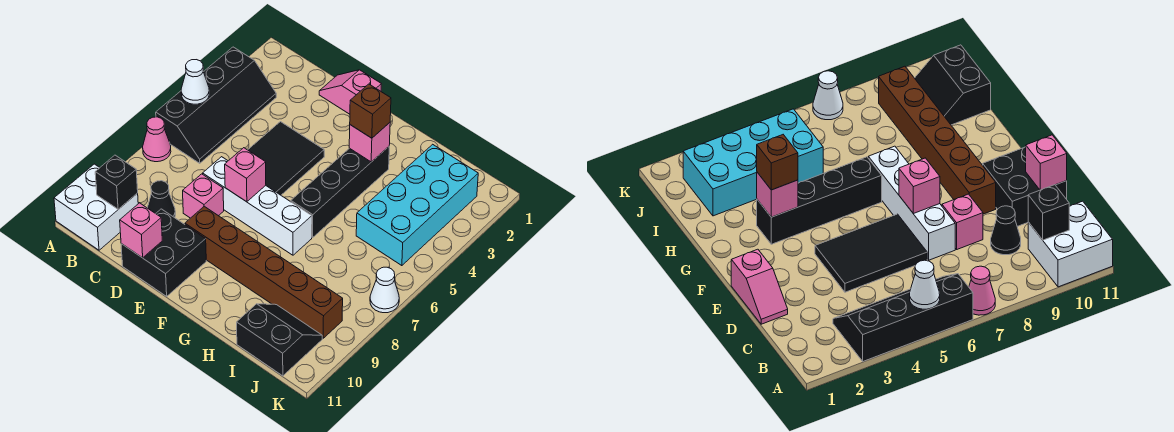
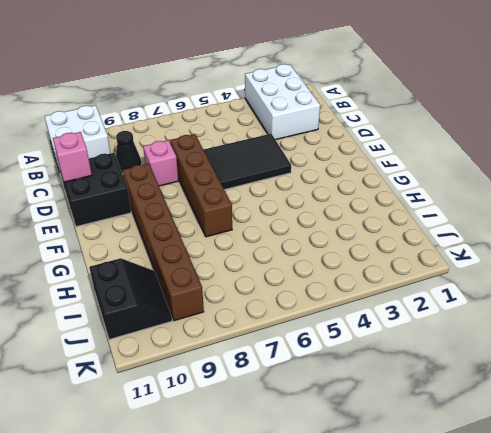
white brick A2:C3 level 1 -> black slope A3:B6 level 1 top A
brown brick D7:G7 level 1 -> white brick D7:G7 level 1
none -> pink cone A7 level 1
none -> pink slope D1:E1 level 1 top E
none -> black brick G3:G6 level 1

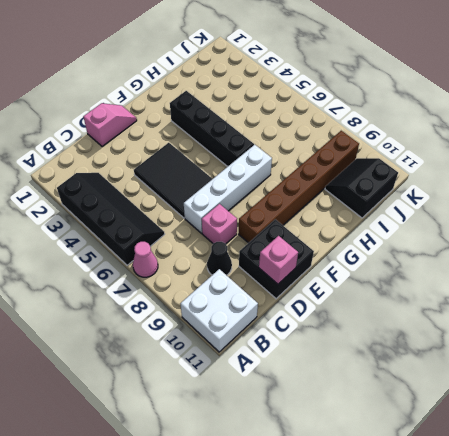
pink slope D1:E1 level 1 top D -> pink slope D1:E1 level 1 top E
none -> cyan brick I2:J5 level 1
none -> white cone K7 level 1
none -> white cone A5 level 2

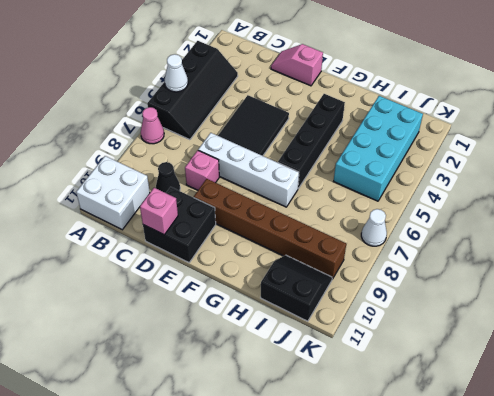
none -> black brick B10 level 2
none -> pink brick E7 level 2
none -> pink brick G3 level 2

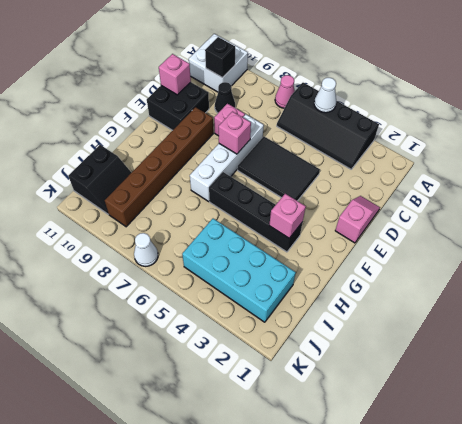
none -> brown brick G3 level 3

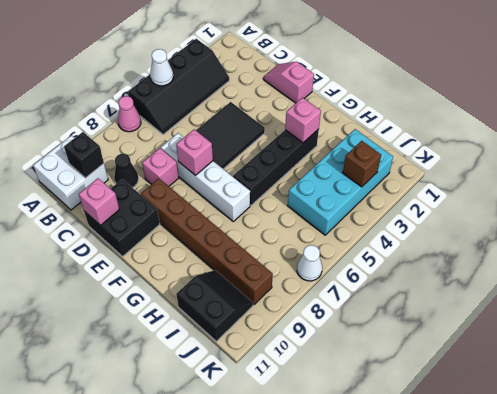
brown brick J3 level 2 -> brown brick G3 level 3

